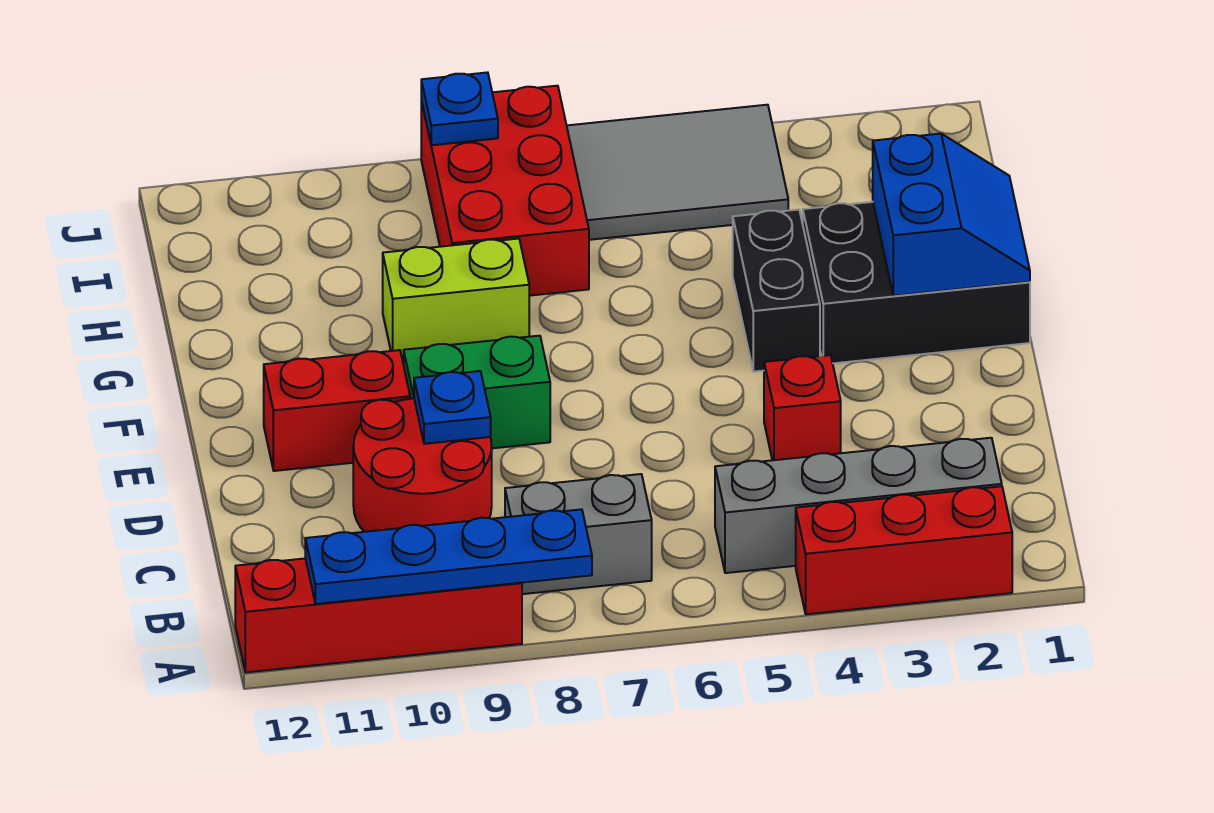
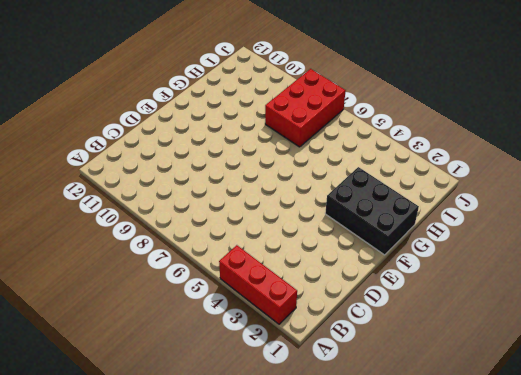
none -> red brick A9:A12 level 1
none -> grey brick B2:B5 level 1
none -> grey brick B7:B8 level 1

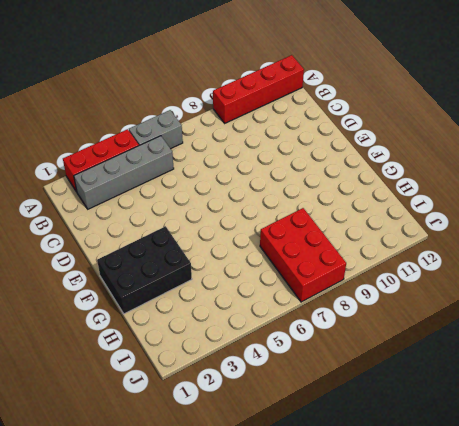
grey brick A5:A6 level 1 -> grey brick B7:B8 level 1
none -> red round brick C9:D10 level 1
none -> red brick D4 level 1
none -> green brick E8:E9 level 1

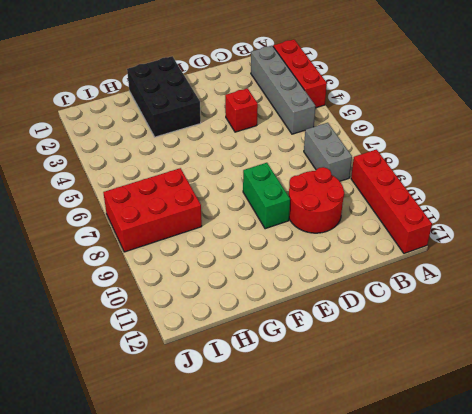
none -> red brick E10:E11 level 1
none -> black brick F4:G4 level 1
none -> lime brick G8:G9 level 1

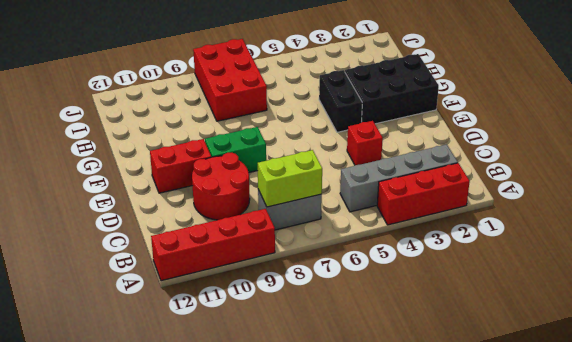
lime brick B7:B8 level 2 -> lime brick G8:G9 level 1
none -> grey tile I4:J6 level 1
none -> blue plate A8:A11 level 2
none -> blue plate D9 level 2

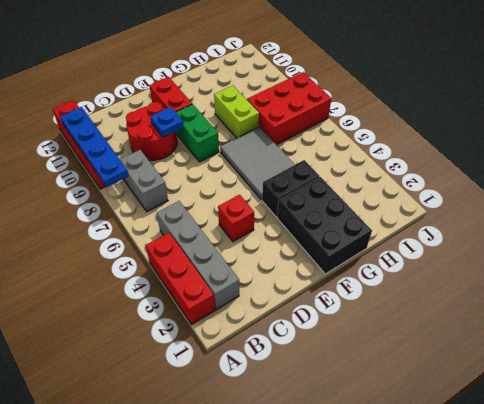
grey tile F5:G7 level 1 -> grey tile I4:J6 level 1
none -> blue slope F1:G2 level 2 top 2
none -> blue plate J8 level 2

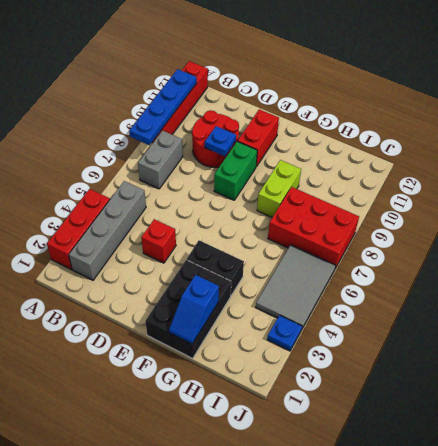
blue slope G1:G2 level 2 top 2 -> blue slope F1:G2 level 2 top 2
blue plate J3 level 1 -> blue plate J8 level 2

